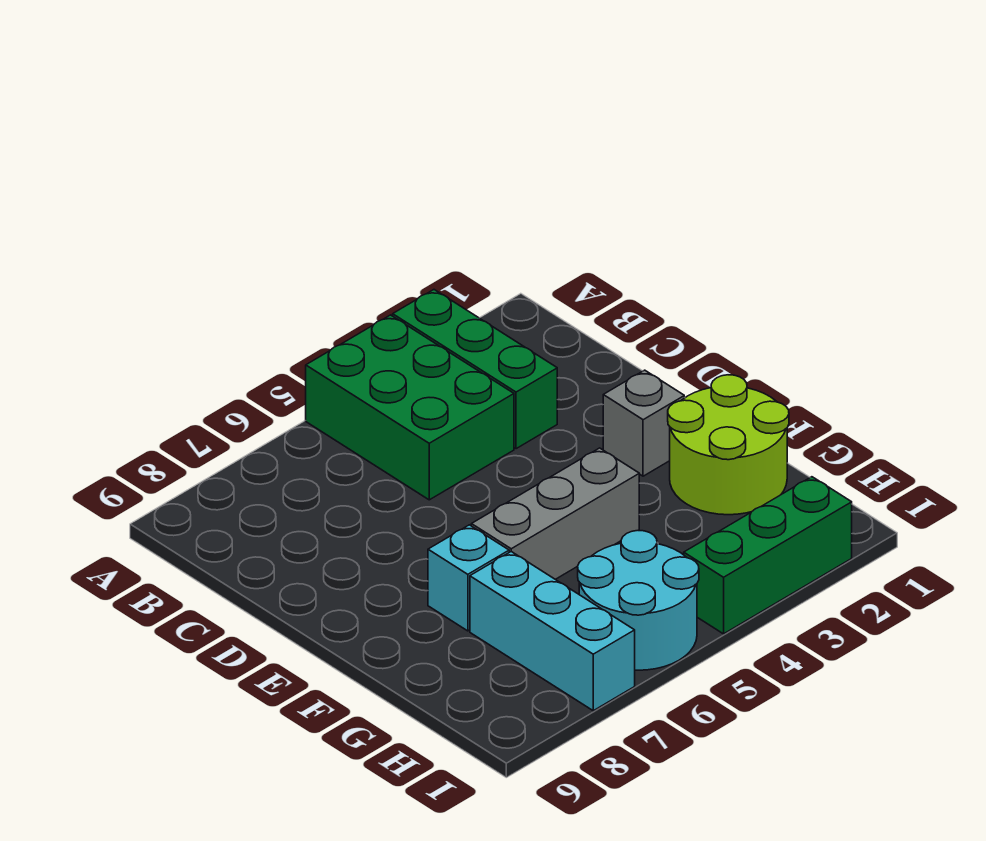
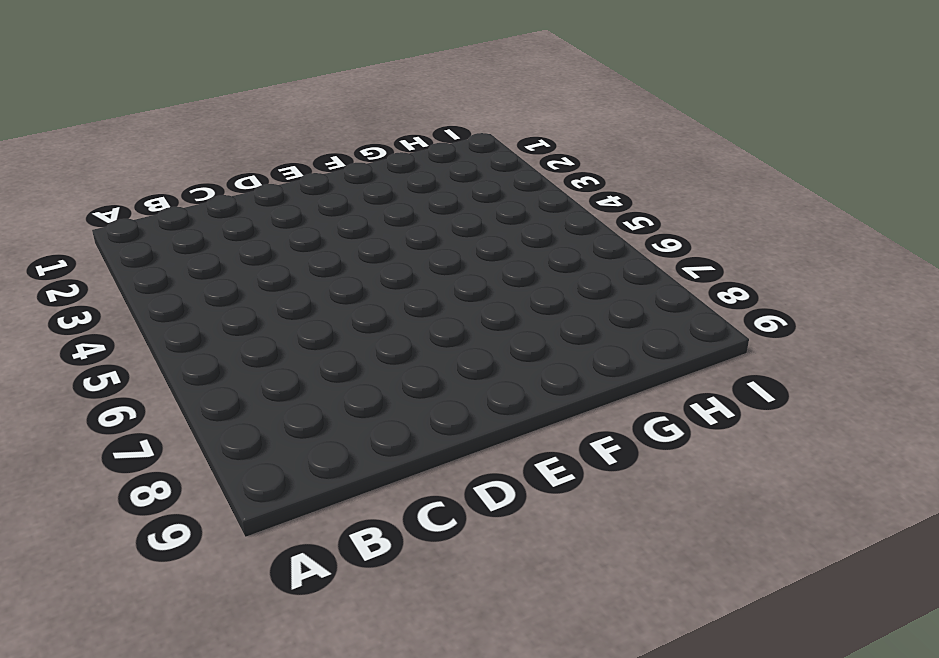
none -> green brick A3:C3 level 1
none -> green brick A4:C5 level 1

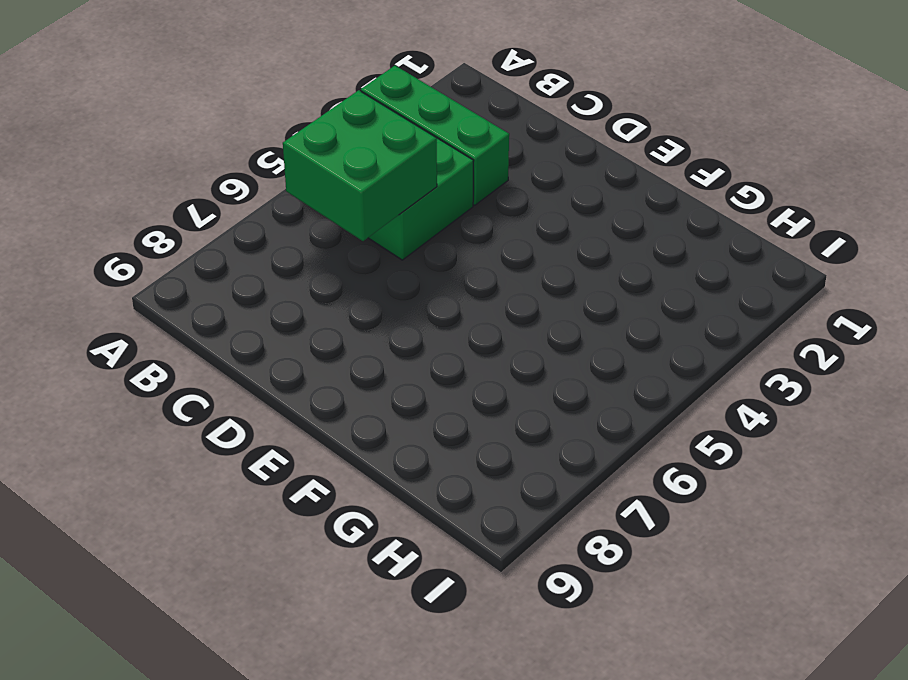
green brick B5:C6 level 2 -> none
none -> grey brick E2 level 1
none -> lime round brick F1:G2 level 1

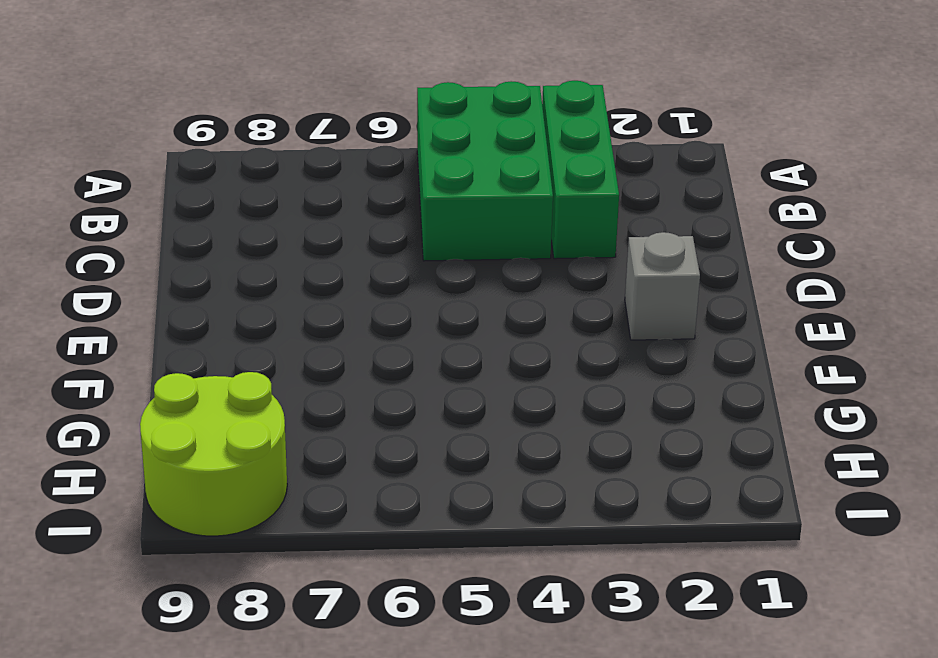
lime round brick H8:I9 level 1 -> lime round brick F1:G2 level 1
none -> grey brick F4:F6 level 1
none -> cyan brick F7 level 1

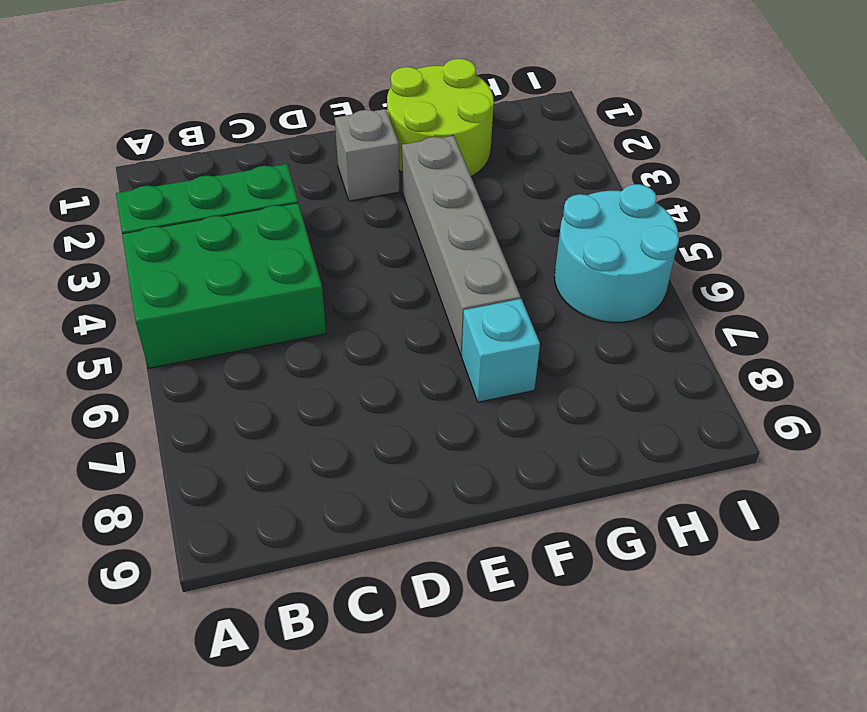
grey brick F3:F6 level 1 -> grey brick F4:F6 level 1
none -> cyan brick G7:I7 level 1
none -> green brick I2:I4 level 1

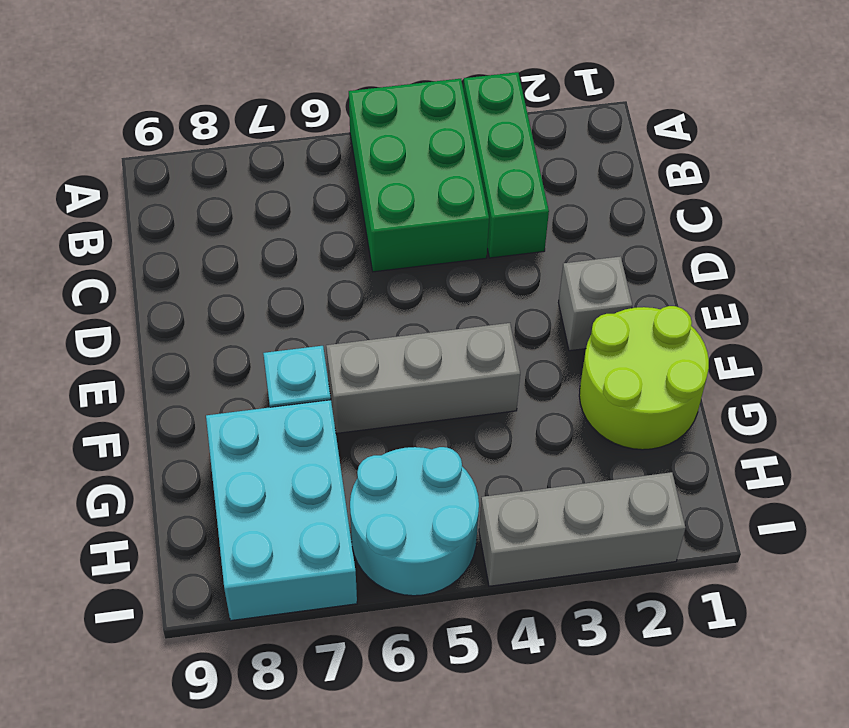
cyan brick G7:I8 level 1 -> cyan brick G7:I7 level 1
grey brick I2:I4 level 1 -> green brick I2:I4 level 1

